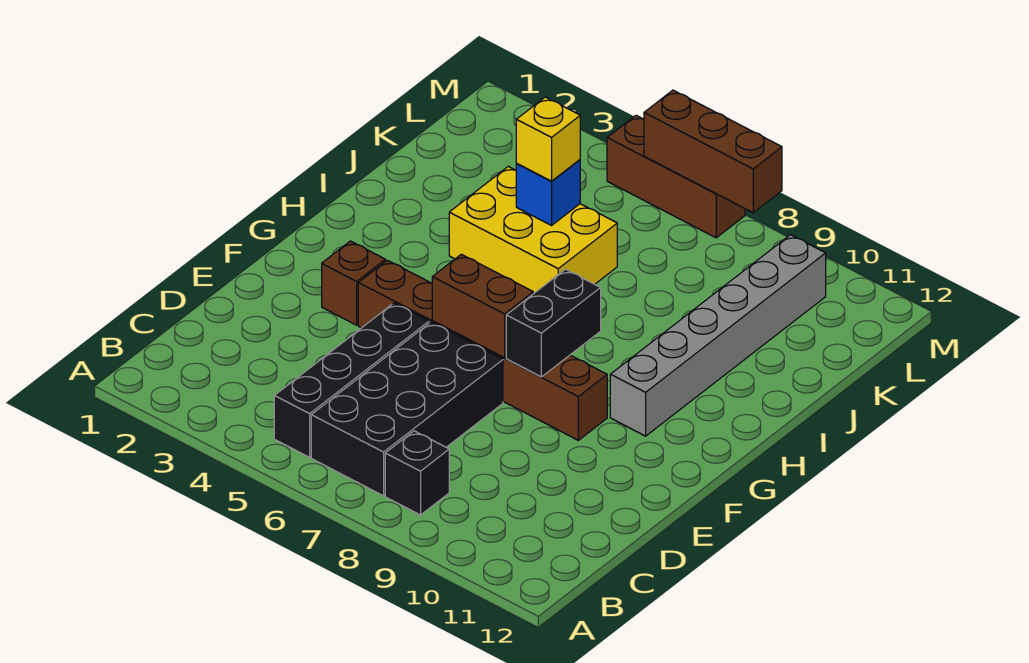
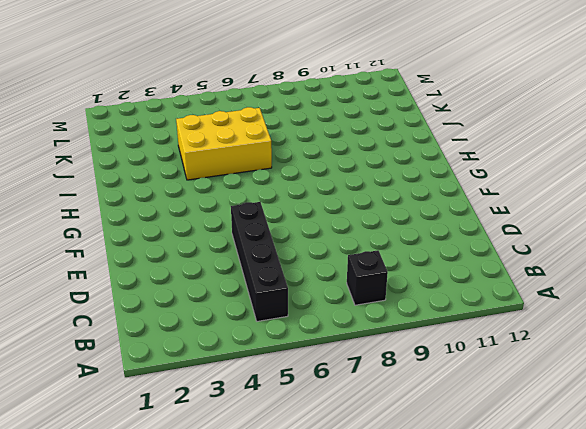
none -> black brick B6:E7 level 1
none -> brown brick F3 level 1
none -> brown brick F4:F9 level 1

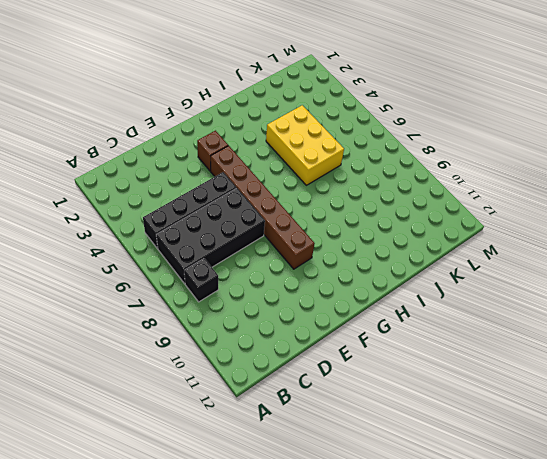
none -> grey brick G10:L10 level 1
none -> brown brick M5:M7 level 1
none -> brown brick F6:F7 level 2

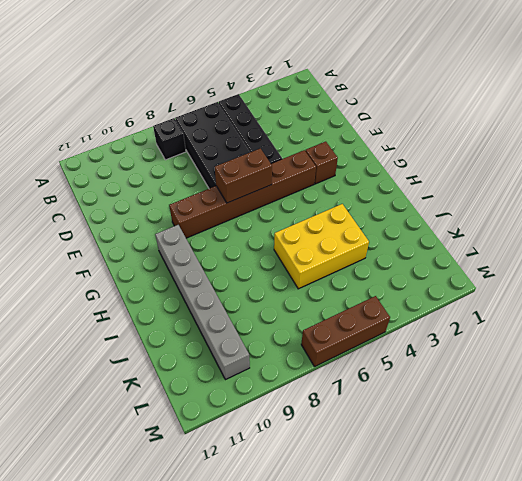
none -> black brick F8:G8 level 2
none -> blue brick J5 level 2
none -> brown brick M6:M8 level 2

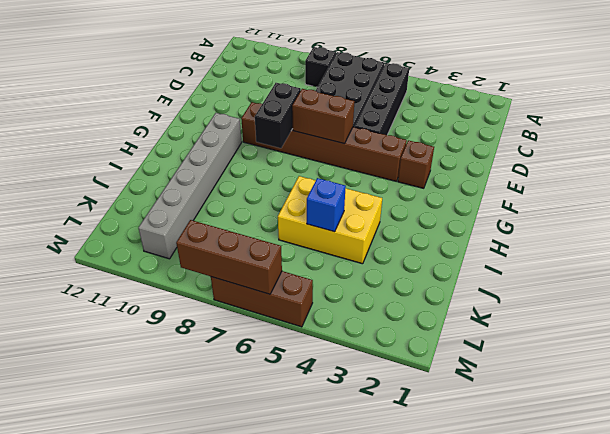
none -> yellow brick J5 level 3

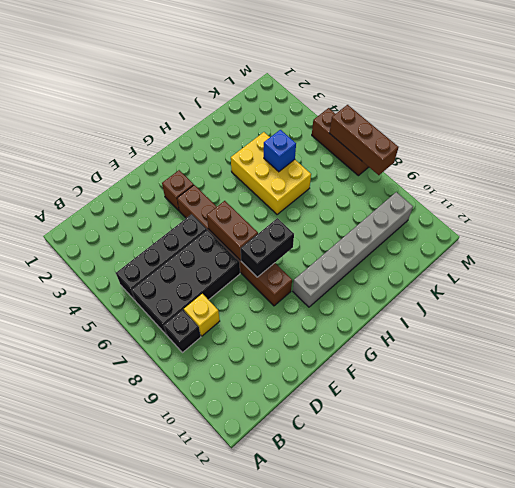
yellow brick C8 level 1 -> yellow brick J5 level 3

